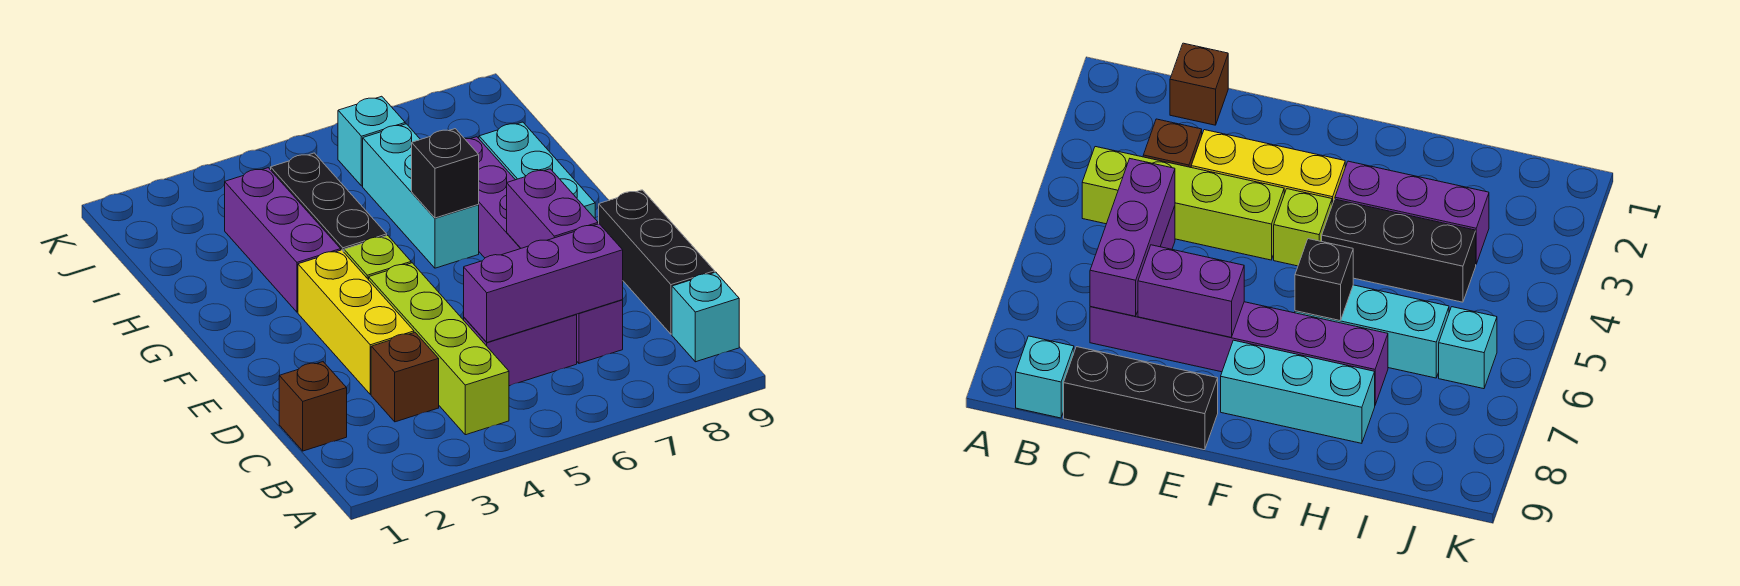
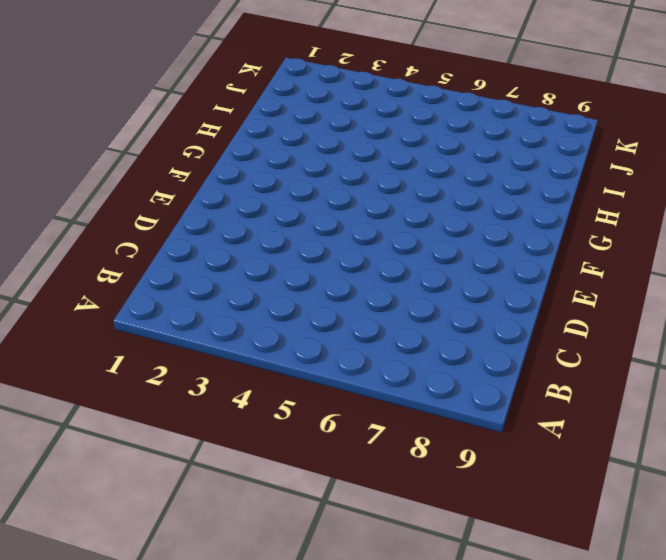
none -> lime brick B4:E4 level 1
none -> cyan brick B9 level 1
none -> brown brick C1 level 1

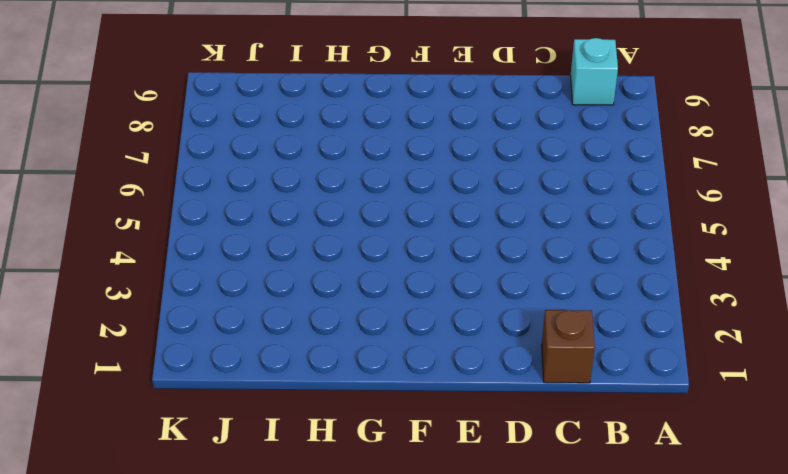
none -> lime brick B4:E4 level 1
none -> brown brick C3 level 1
none -> purple brick C5:C6 level 1

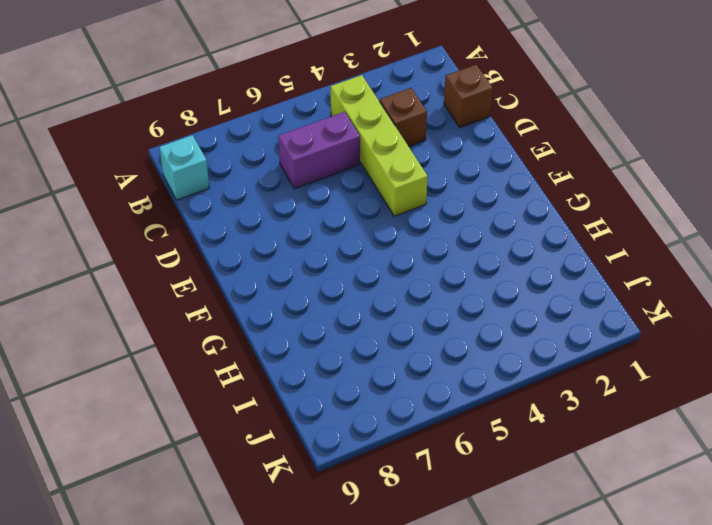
none -> purple brick C7:H7 level 1
none -> black brick C9:E9 level 1
none -> yellow brick D3:F3 level 1

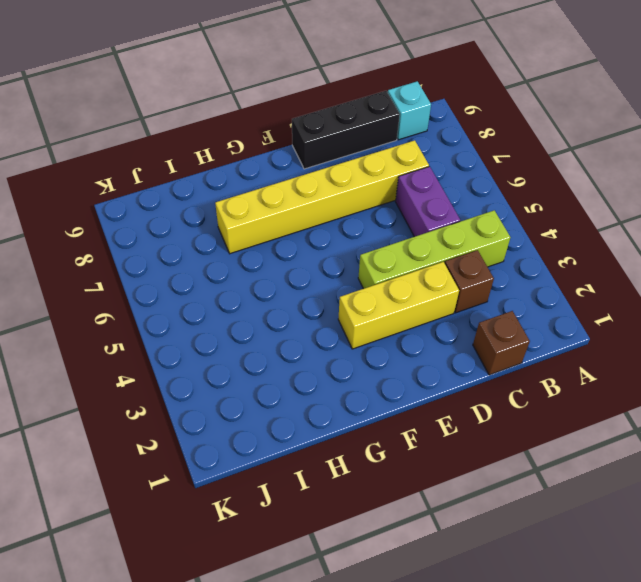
yellow brick C7:H7 level 1 -> purple brick C7:H7 level 1
none -> lime brick F4 level 1
none -> cyan brick F8:H8 level 1
none -> purple brick G3:I3 level 1

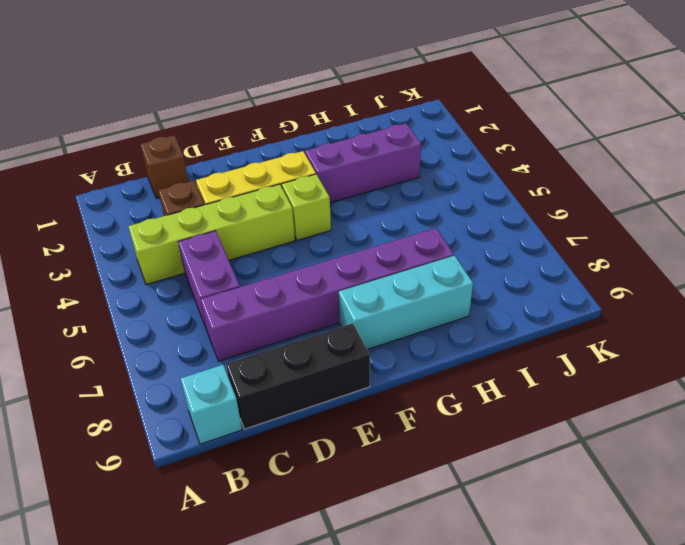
none -> black brick G4:I4 level 1
none -> cyan brick G6:I6 level 1
none -> cyan brick J6 level 1

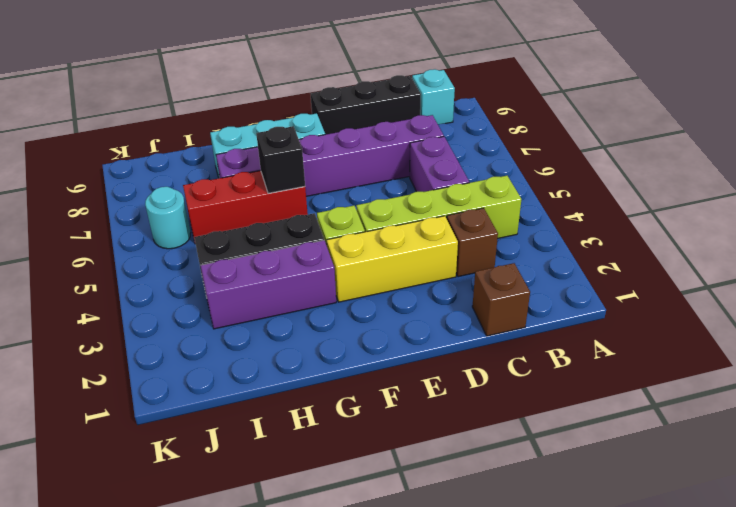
red brick G6:I6 level 1 -> cyan brick G6:I6 level 1
cyan round brick J6 level 1 -> cyan brick J6 level 1
none -> purple brick C5:C7 level 2
none -> purple brick D7:E7 level 2

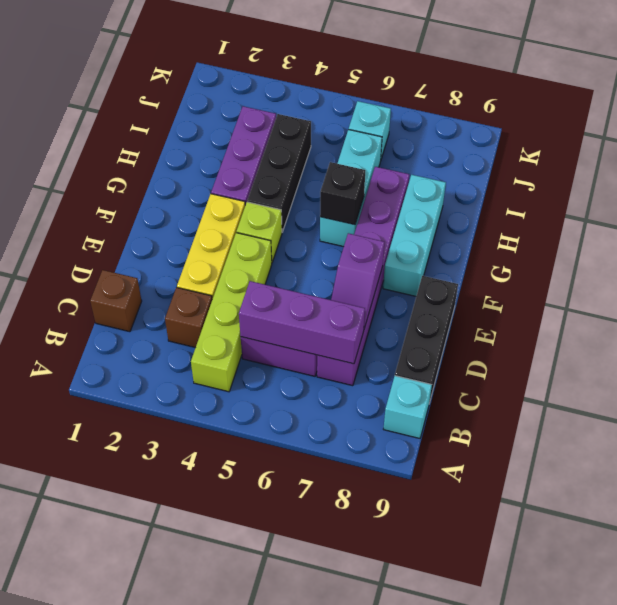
purple slope D7:E7 level 2 top E -> purple brick D7:E7 level 2

